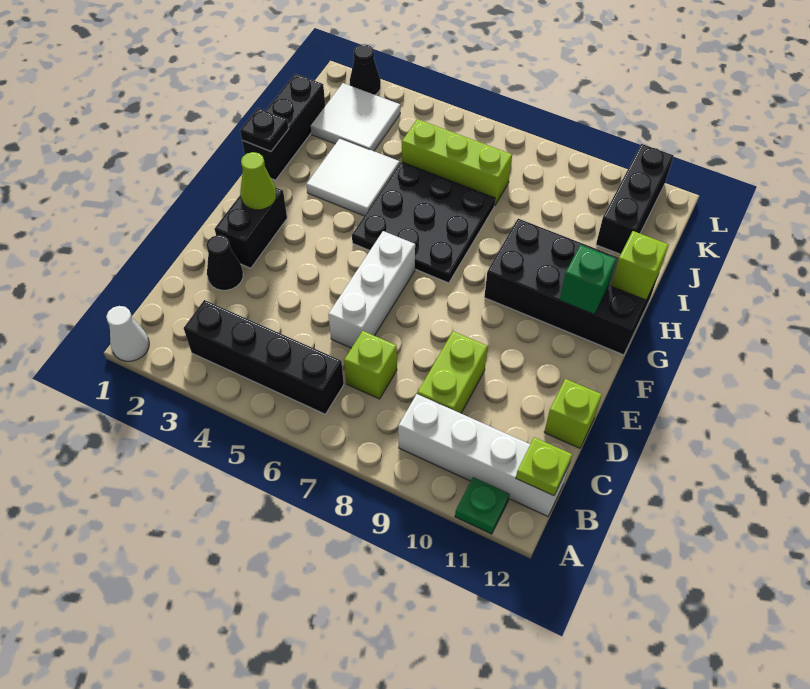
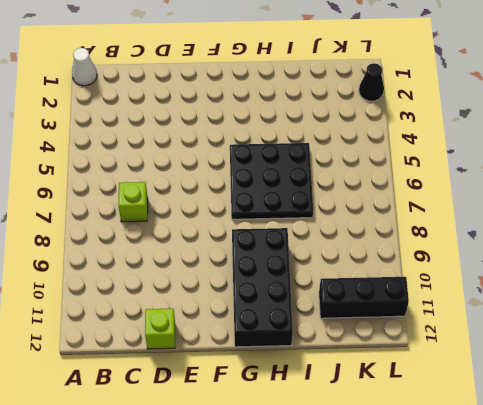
none -> green plate A11 level 1
none -> black brick B3:B6 level 1
none -> white brick B9:B12 level 1

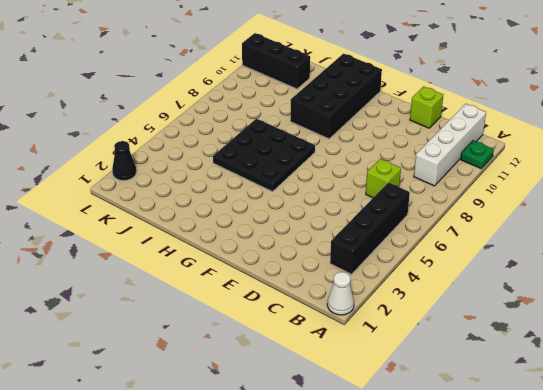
none -> lime brick C9:D9 level 1
none -> black cone D2 level 1
none -> white brick D6:F6 level 1

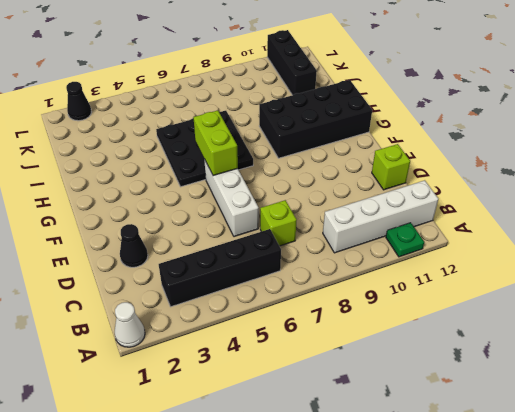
lime brick F6:G6 level 2 -> lime brick C9:D9 level 1
none -> black brick E2:F2 level 1
none -> black brick H1:J1 level 1
none -> white tile H3:I4 level 1

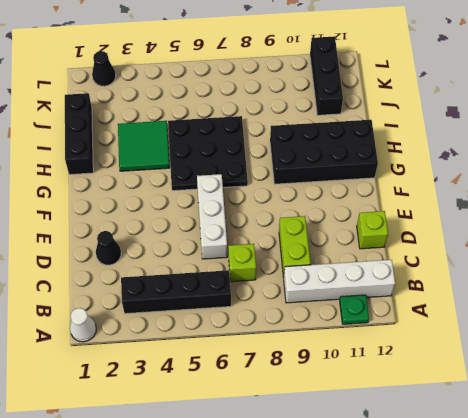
green tile H3:I4 level 1 -> white tile H3:I4 level 1
none -> black brick E2:F2 level 1
none -> white tile J2:K3 level 1
none -> lime brick J5:J7 level 1

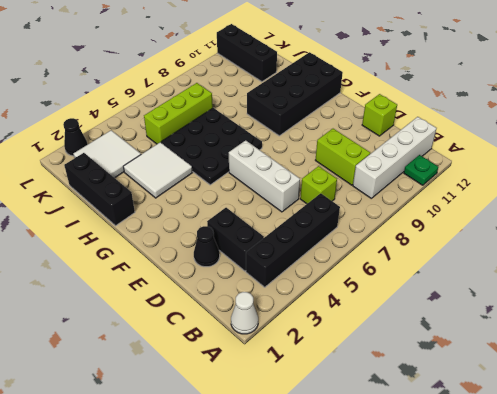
black brick C3:D3 level 1 -> black brick E2:F2 level 1
none -> lime plate B12 level 2
none -> lime cone F2 level 2
none -> green brick G11 level 2

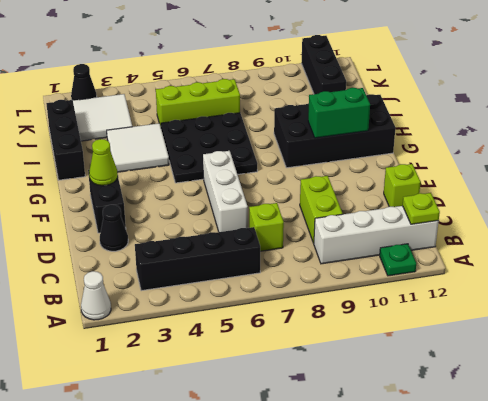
green brick G10:G11 level 2 -> green brick G11 level 2
none -> black plate H1 level 2
none -> lime brick H12 level 2

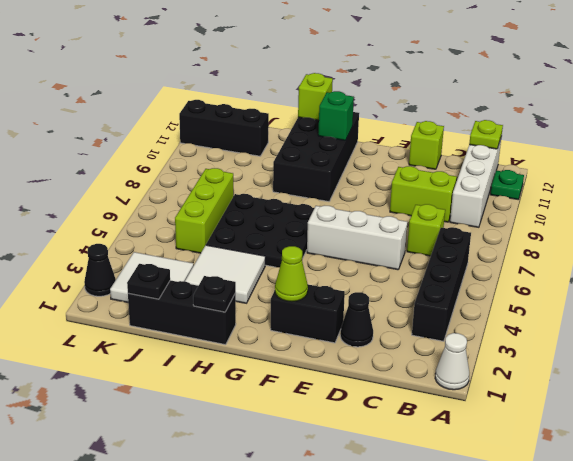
black plate J1 level 2 -> none

